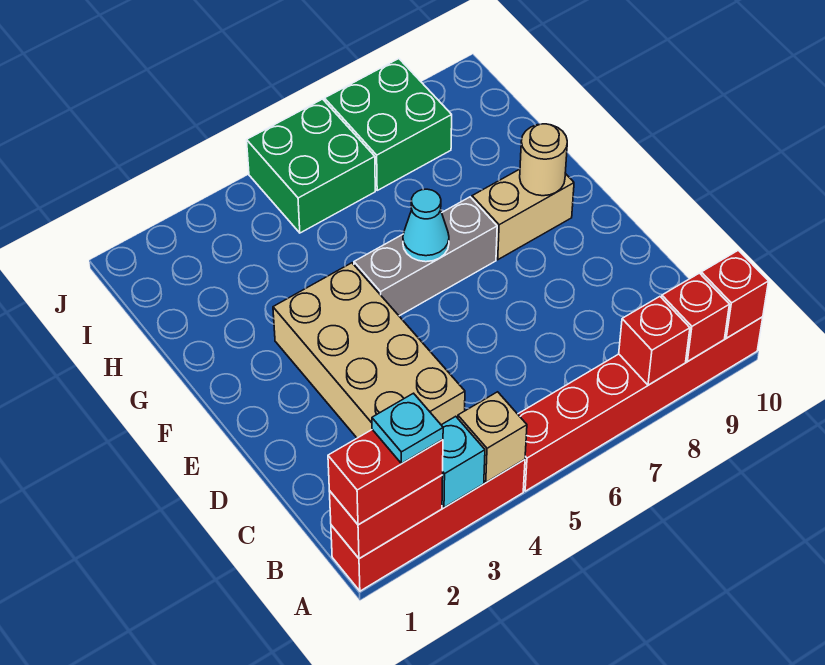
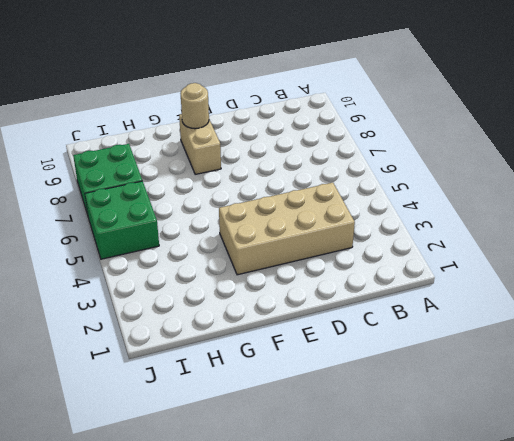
none -> red brick A1:A4 level 1
none -> red brick A5:A10 level 1
none -> grey brick F5:F7 level 1

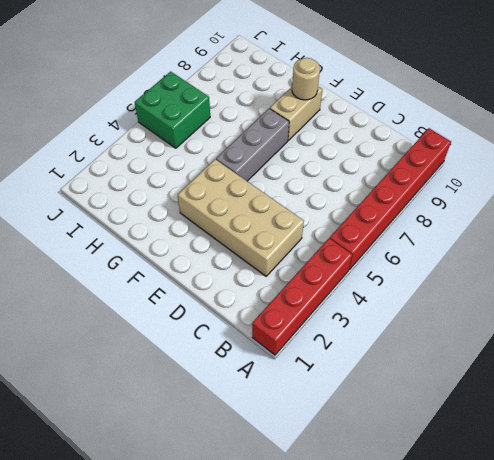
none -> green brick I7:J8 level 1
none -> red brick A1:A2 level 2
none -> cyan brick A3 level 2

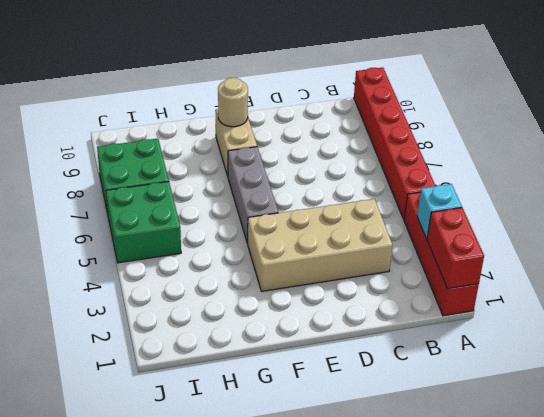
none -> tan brick A4 level 2
none -> red brick A8 level 2
none -> red brick A9 level 2

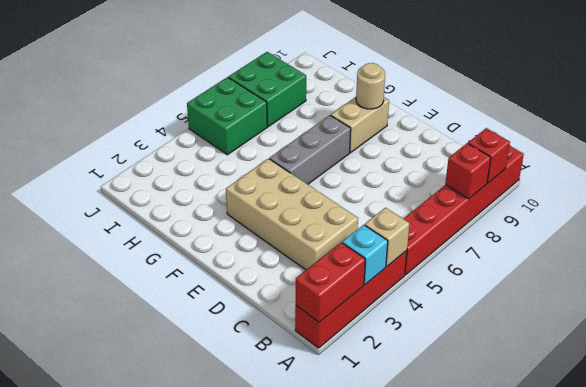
none -> red brick A10 level 2
none -> cyan cone F6 level 2
none -> red brick A1:A2 level 3

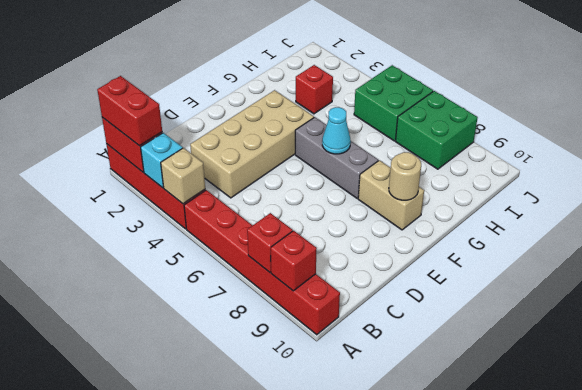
red brick H3 level 1 -> red brick A10 level 2
none -> cyan plate A2 level 4

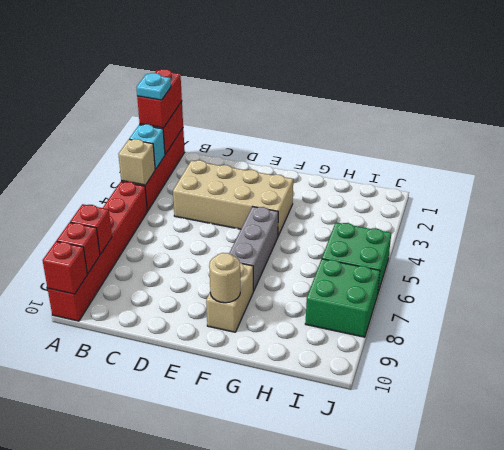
none -> cyan cone F6 level 2

